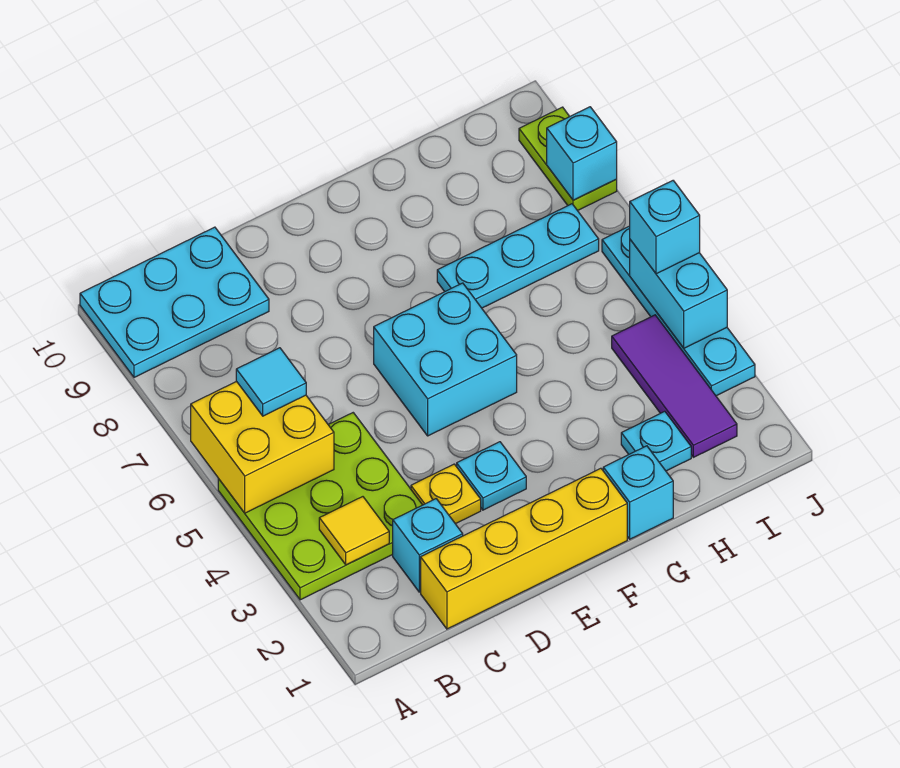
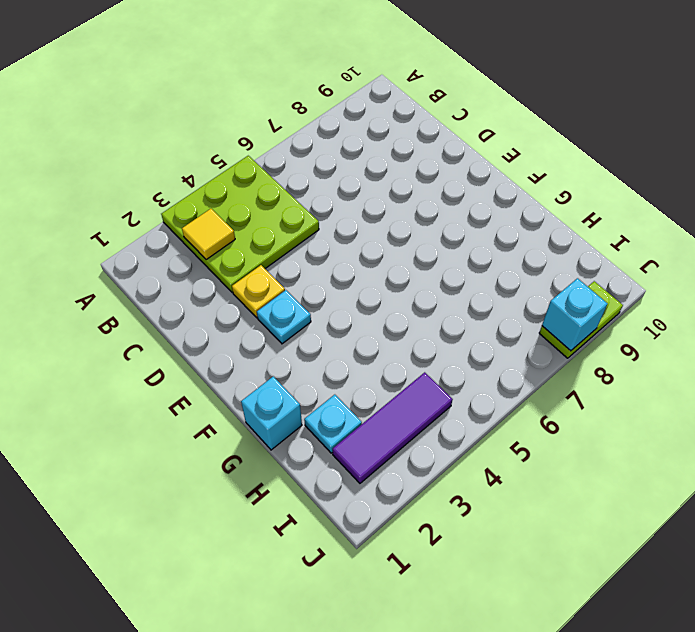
none -> cyan plate A9:C10 level 1
none -> yellow brick C1:F1 level 1
none -> cyan brick C2 level 1

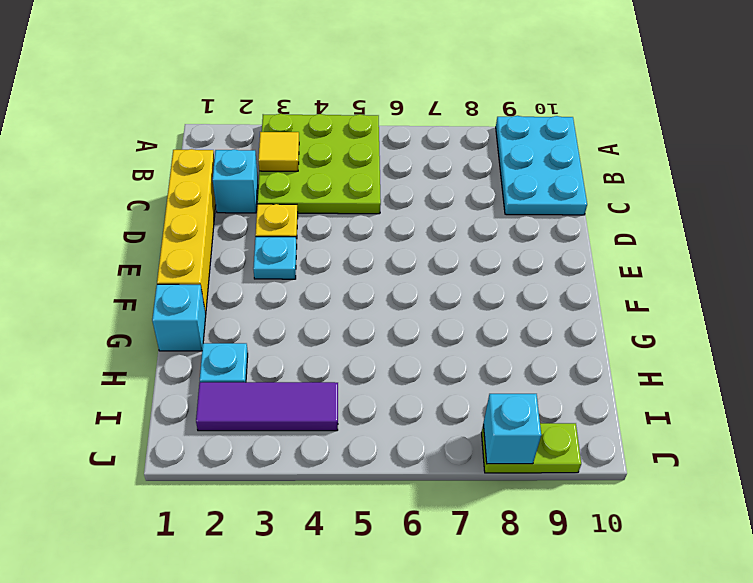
none -> cyan brick E5:F6 level 1
none -> cyan plate G7:I7 level 1
none -> cyan plate J3:J6 level 1

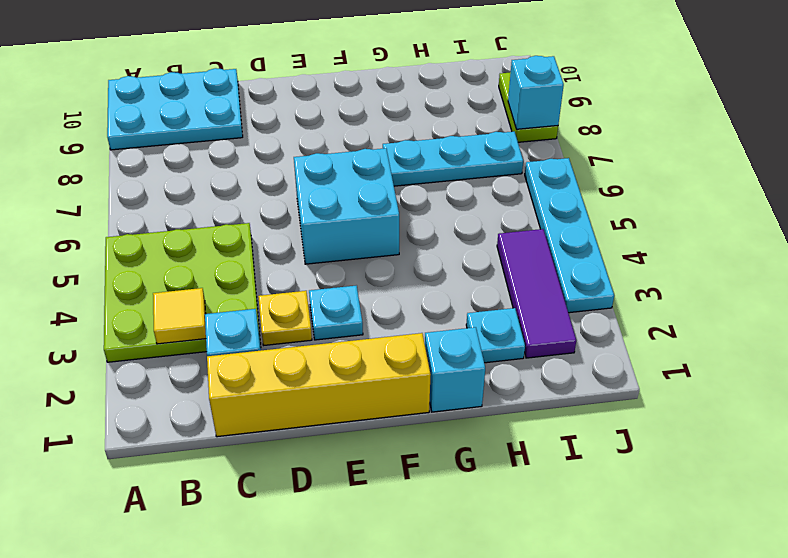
none -> yellow brick A5:B6 level 2
none -> cyan brick J4:J5 level 2
none -> cyan tile B6 level 3

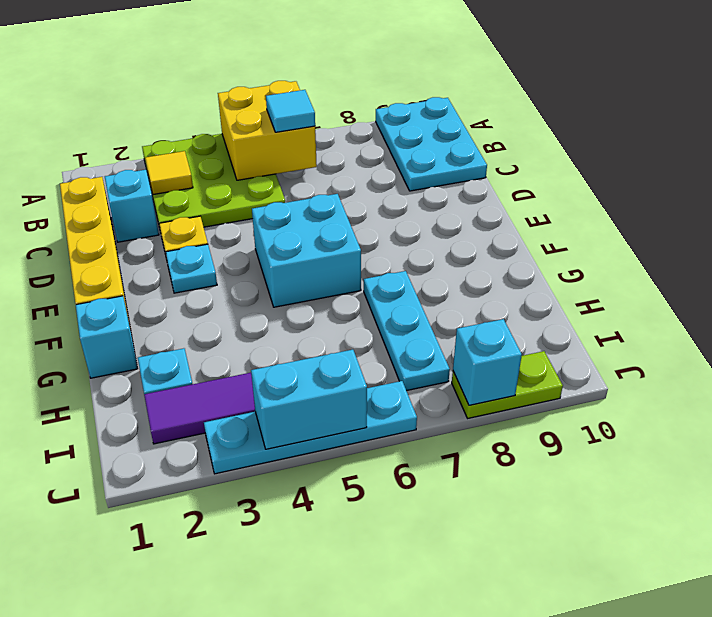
none -> cyan brick J5 level 3

